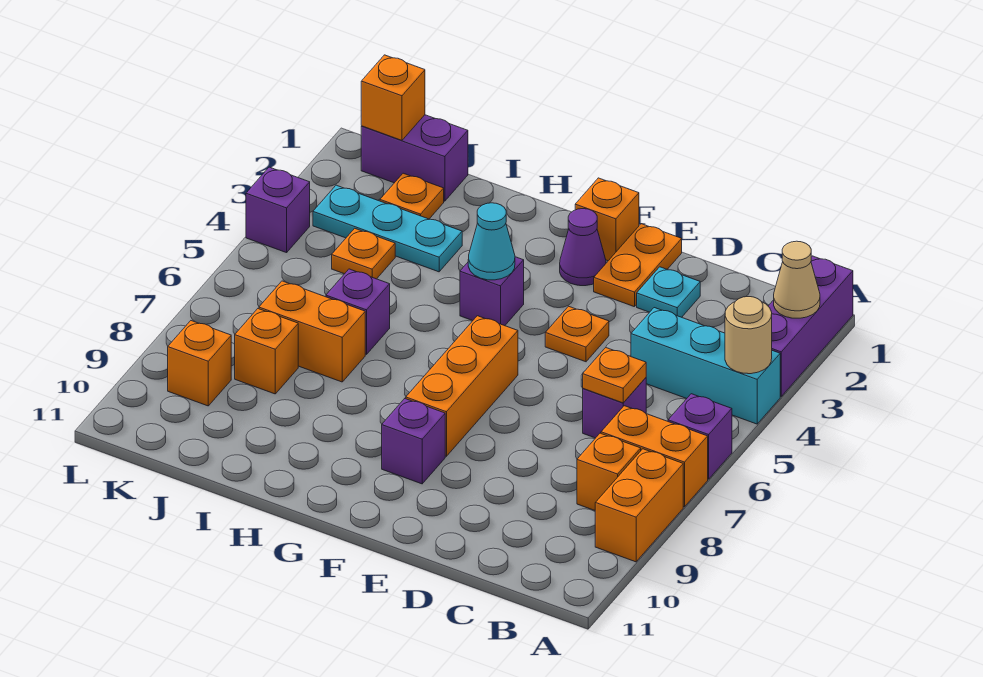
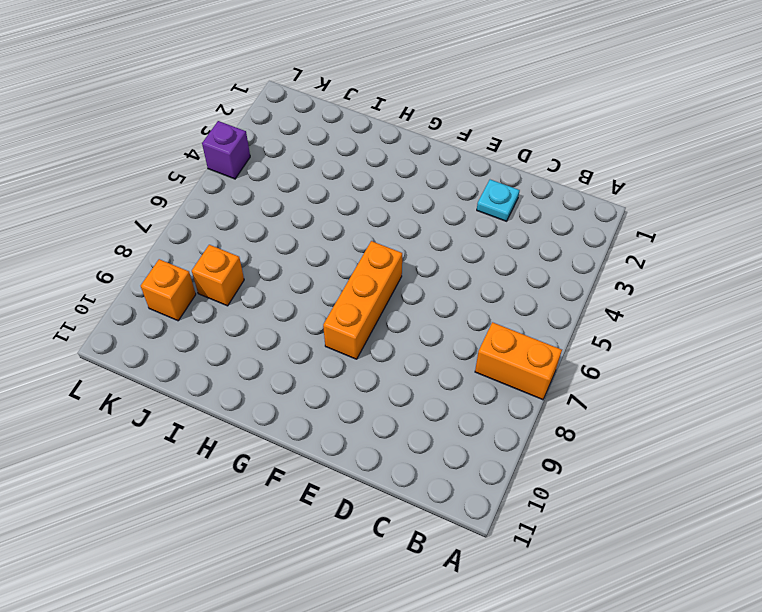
none -> purple brick A1:A3 level 1
none -> cyan brick A4:C4 level 1
none -> purple brick A6 level 1

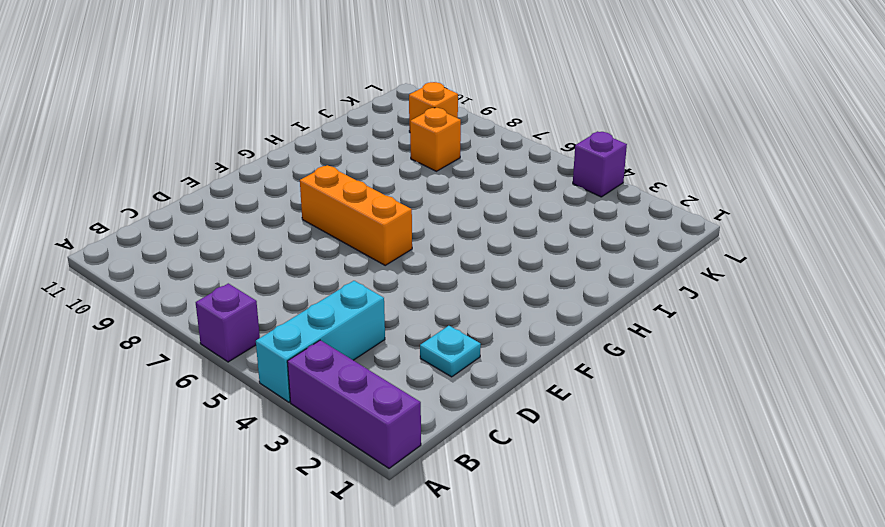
none -> orange brick A7:B7 level 1
none -> orange brick A8:A9 level 1
none -> orange brick B8 level 1

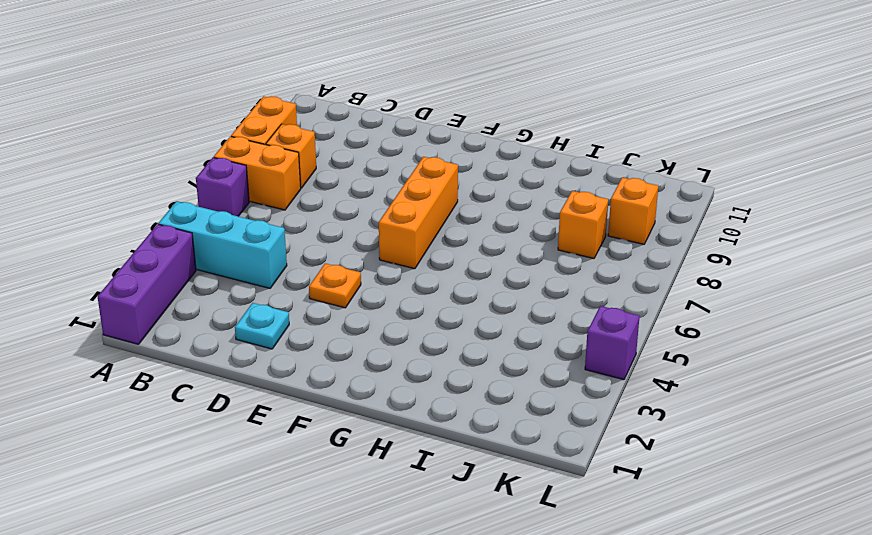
none -> purple brick C6 level 1
none -> orange plate E1:E2 level 1
none -> orange brick F1 level 1

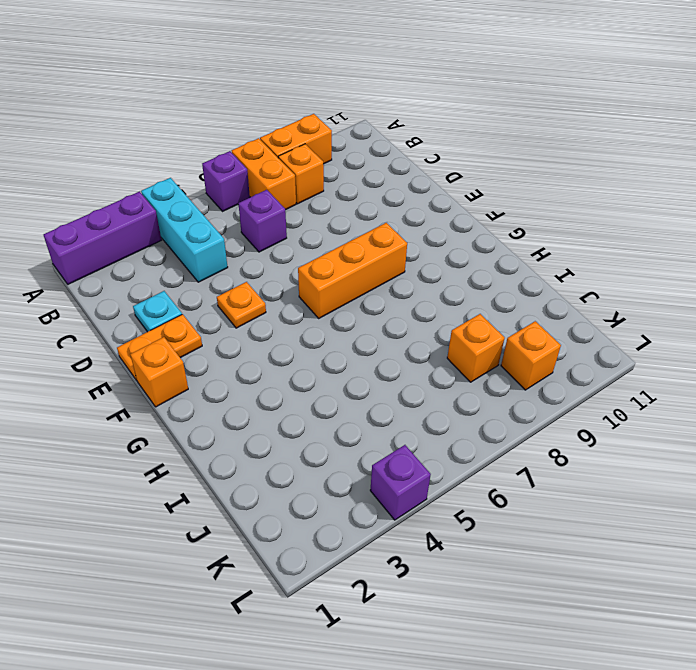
none -> purple cone F2 level 1
none -> purple brick F9 level 1
none -> purple brick G4 level 1

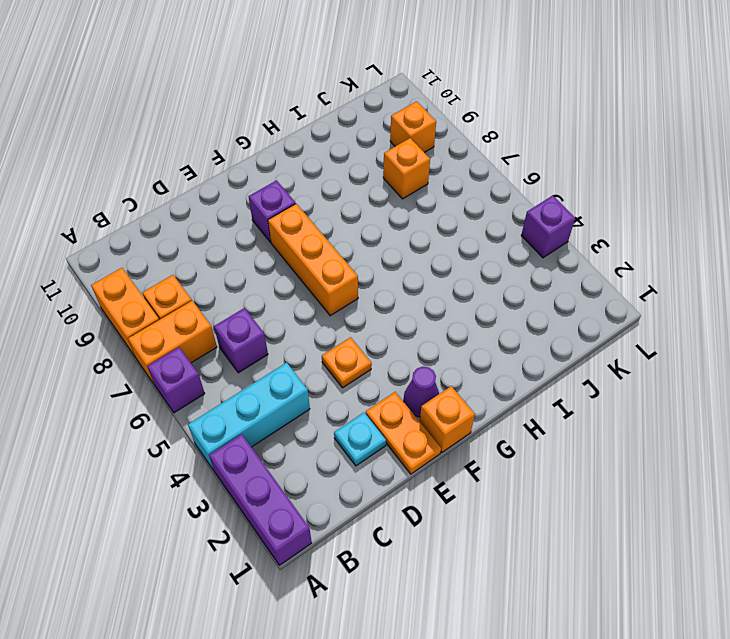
none -> purple brick G4 level 1
none -> cyan plate I3:K3 level 1
none -> purple brick I6 level 1

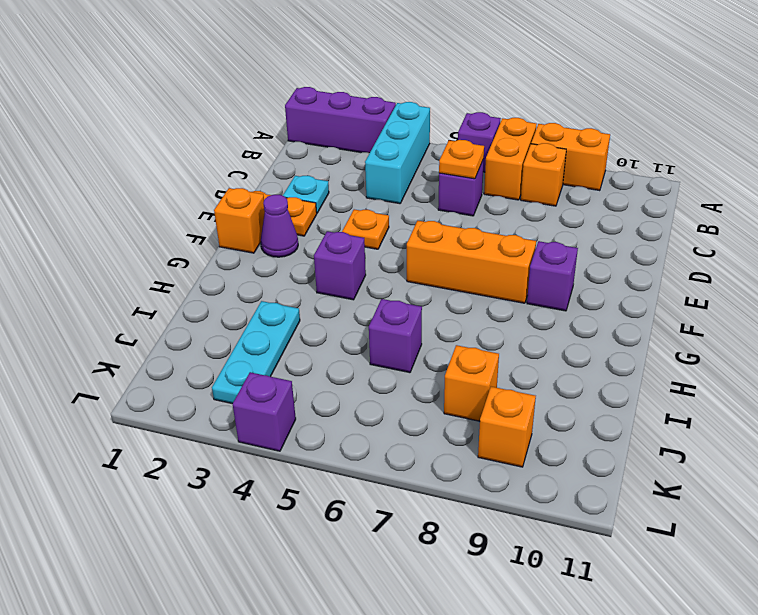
none -> orange brick I7:J7 level 1
none -> purple brick J1:K1 level 1
none -> orange plate J2 level 1

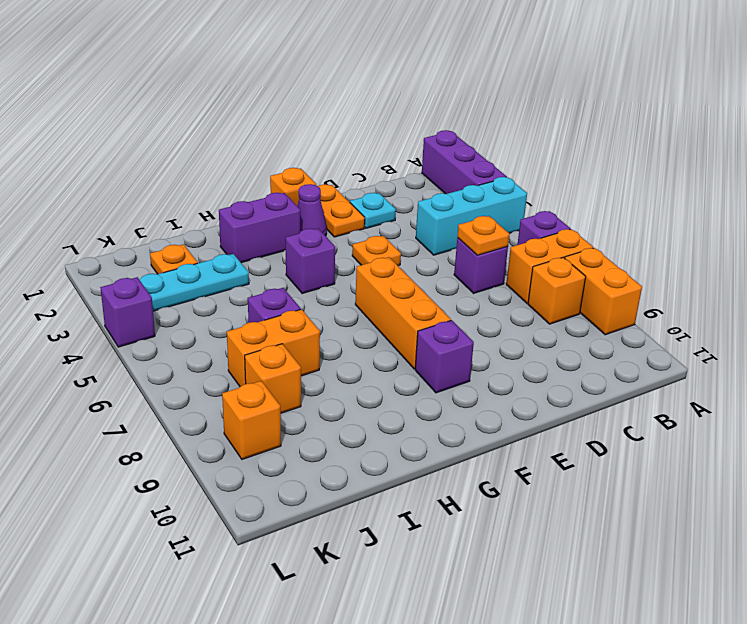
purple brick G2:H2 level 1 -> purple brick J1:K1 level 1
none -> orange plate J4 level 1
none -> tan cone A2 level 2
none -> tan round brick A4 level 2

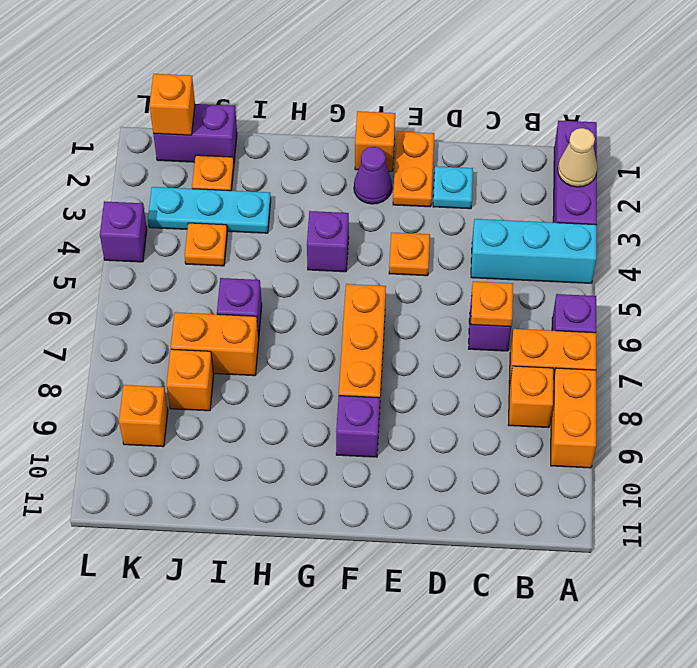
none -> tan round brick A4 level 2
none -> cyan cone G4 level 2

